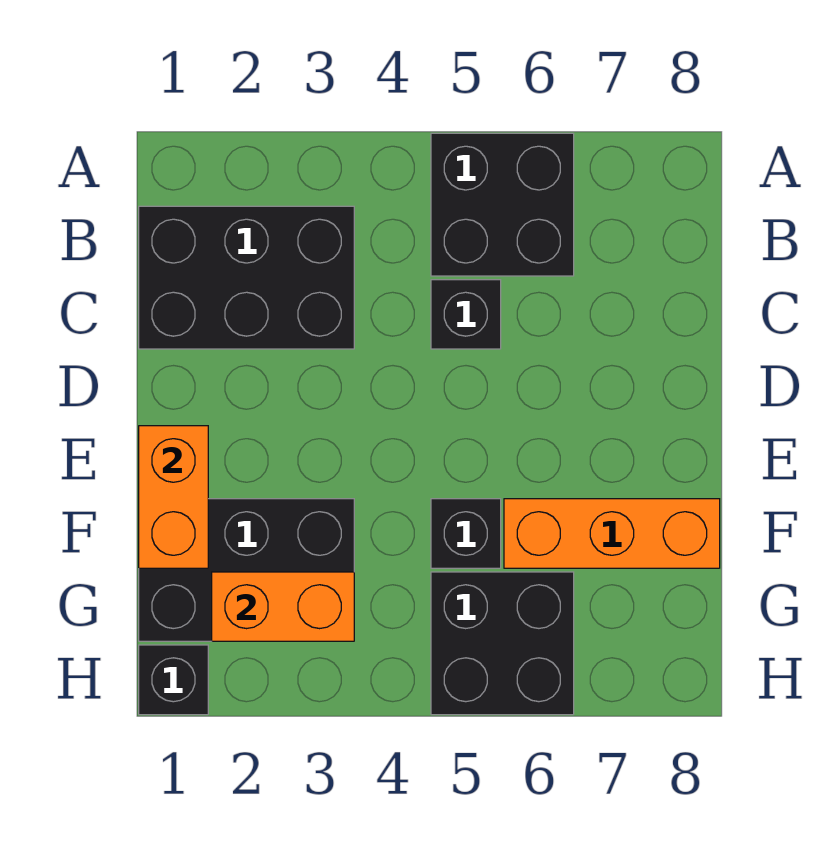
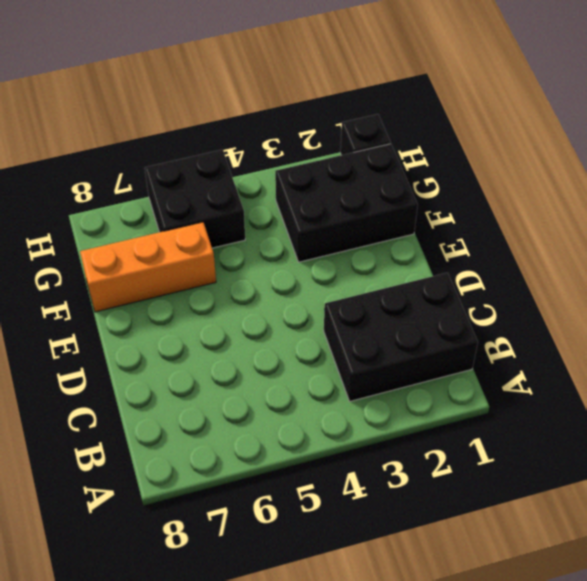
none -> black brick A5:B6 level 1
none -> black brick C5 level 1

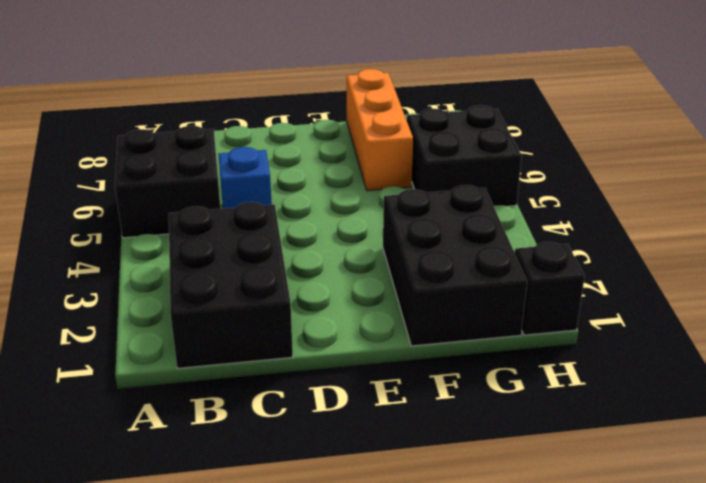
blue brick C5 level 1 -> black brick C5 level 1
none -> black brick F5 level 1
none -> orange brick E1:F1 level 2

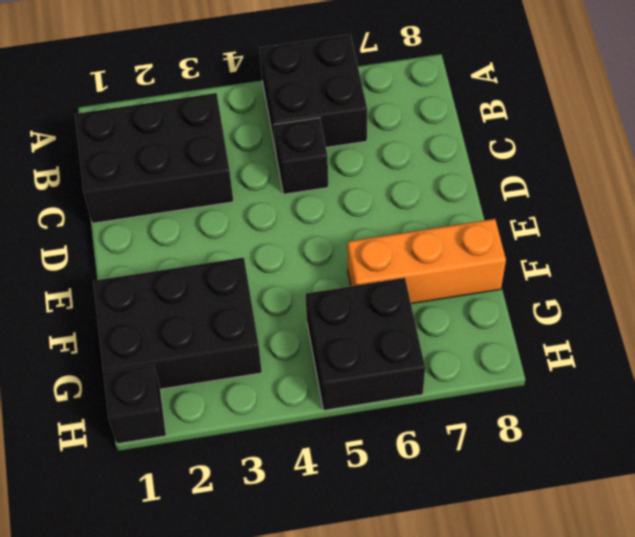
none -> black brick F5 level 1
none -> orange brick E1:F1 level 2

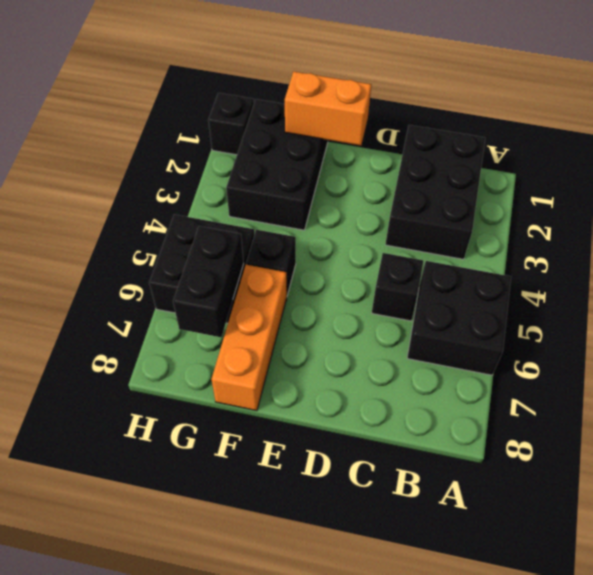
black brick G6:G7 level 2 -> none
none -> orange brick G2:G3 level 2

